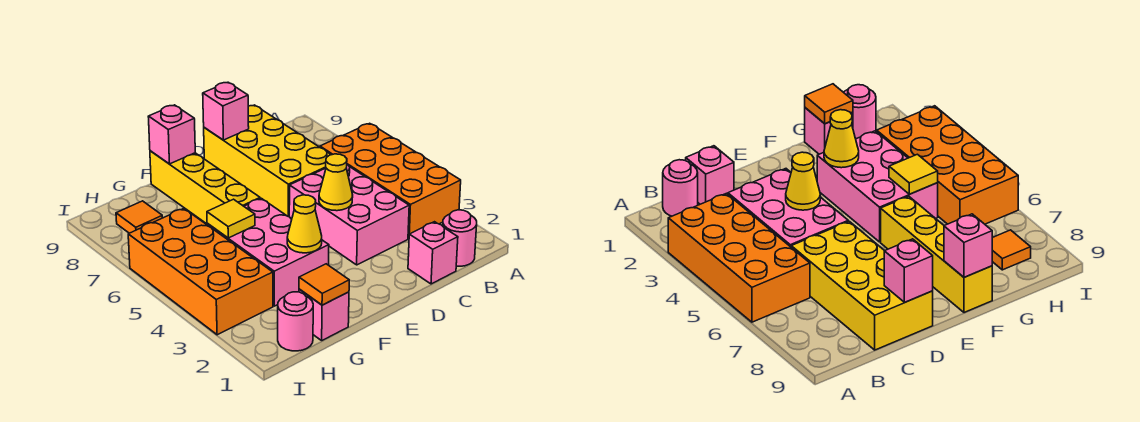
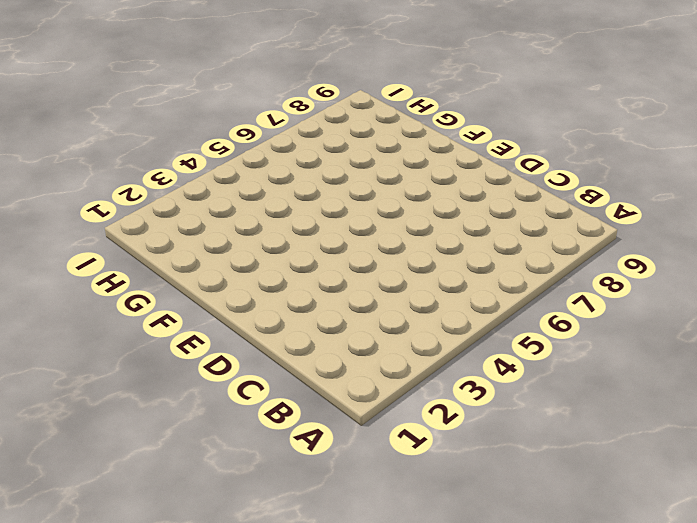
none -> orange brick A3:B6 level 1
none -> pink round brick B1 level 1
none -> pink brick C1 level 1

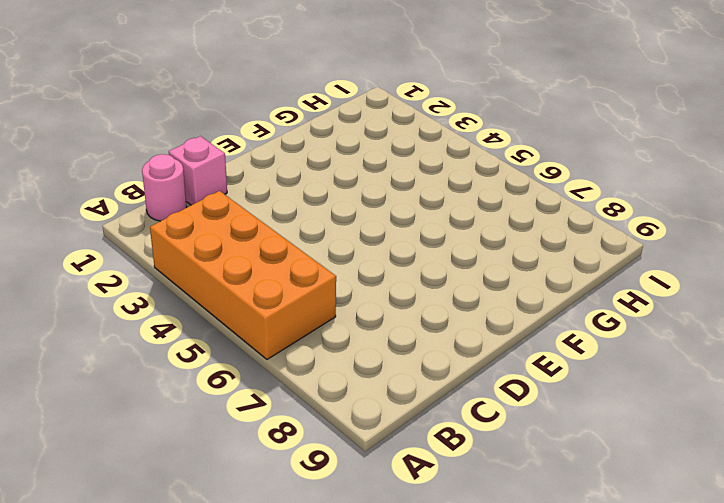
none -> pink brick C3:D5 level 1
none -> yellow brick C6:D9 level 1
none -> pink brick F3:G5 level 1

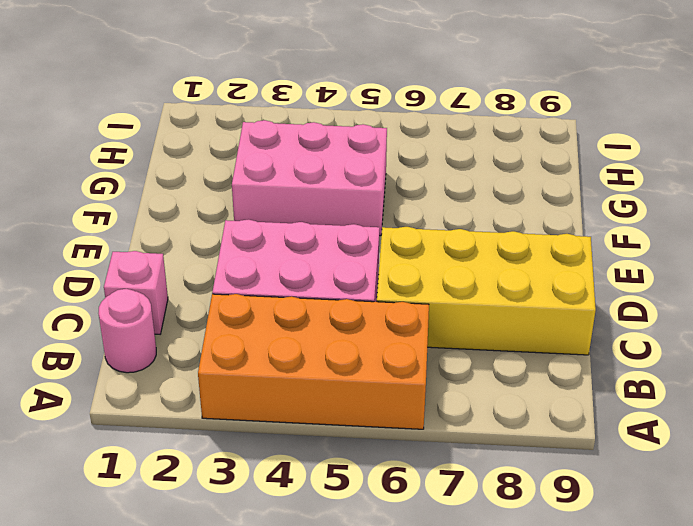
none -> yellow brick F6:F9 level 1
none -> pink brick G1 level 1
none -> pink round brick H1 level 1

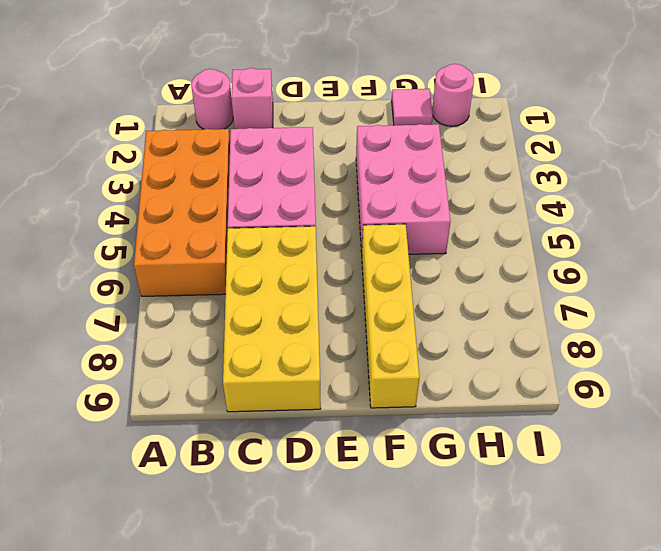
pink tile G1 level 1 -> pink brick G1 level 1
none -> orange brick H3:I6 level 1
none -> orange tile H8 level 1
none -> yellow cone D4 level 2

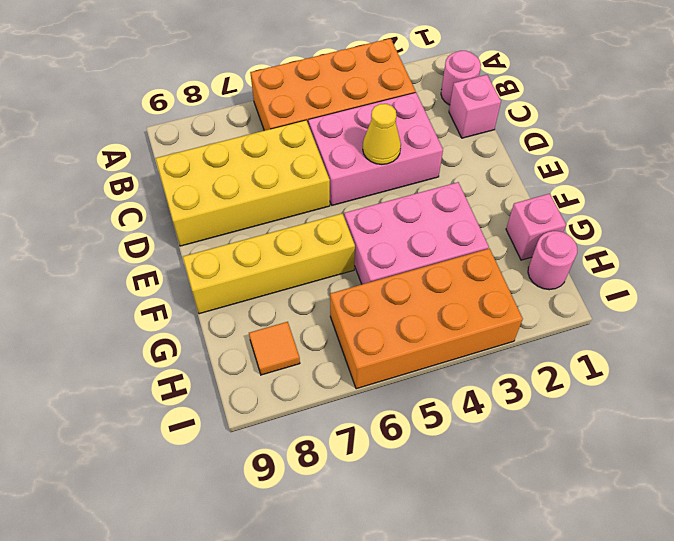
none -> pink brick D9 level 2
none -> yellow cone F3 level 2
none -> pink brick F9 level 2

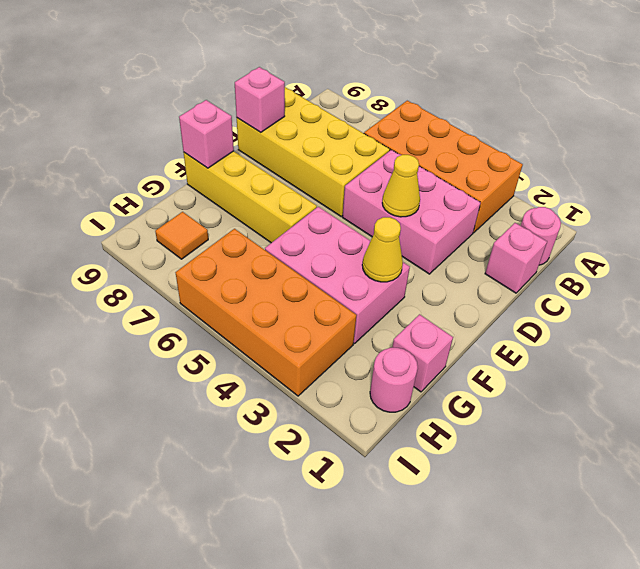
none -> orange tile G1 level 2
none -> yellow tile G5 level 2

